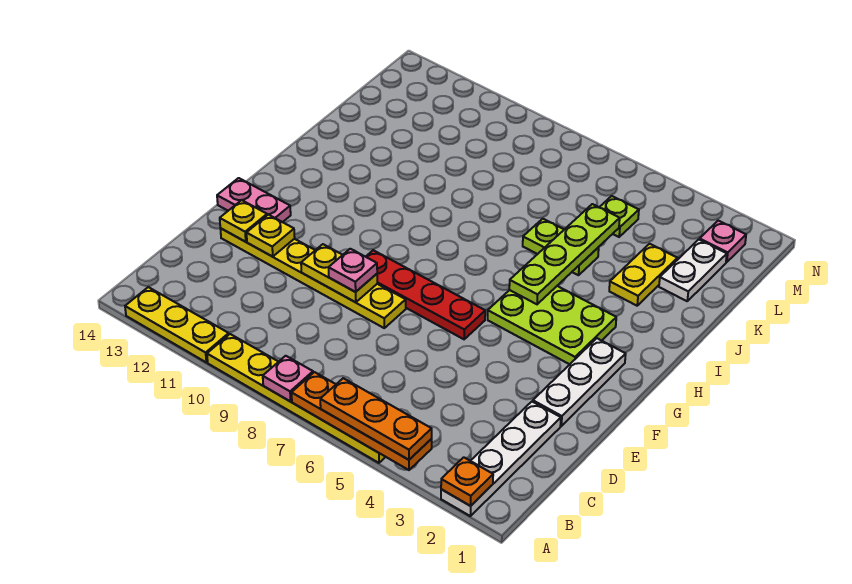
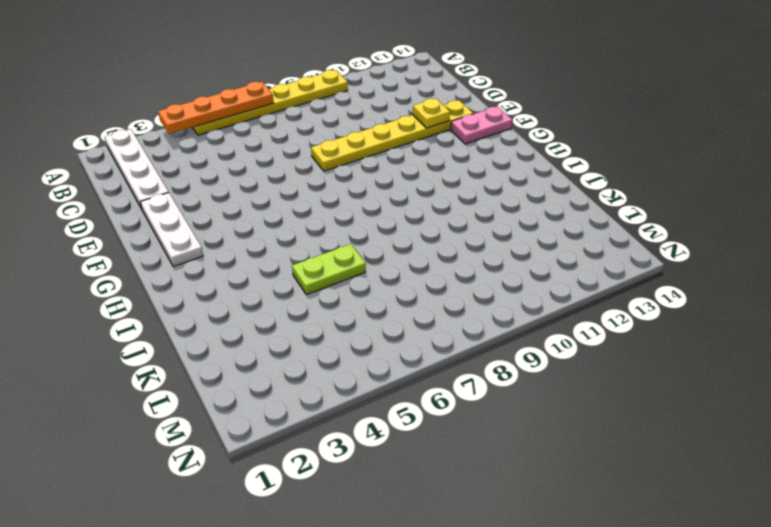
none -> yellow plate A11:A13 level 1
none -> red plate F6:F9 level 1
none -> lime plate G3:H5 level 1

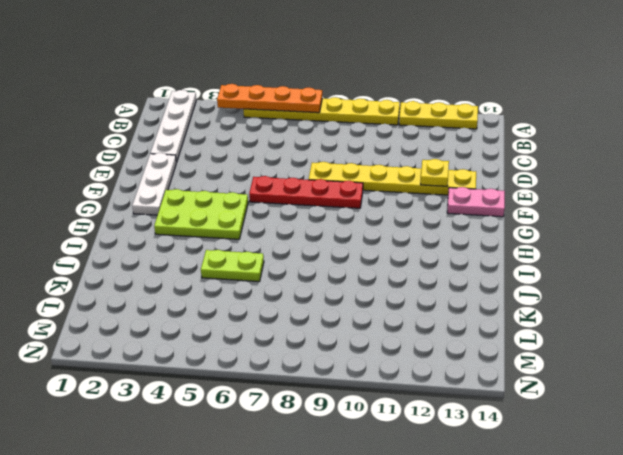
none -> yellow plate J3:K3 level 1
none -> white plate K2:L2 level 1
none -> lime plate L5 level 1

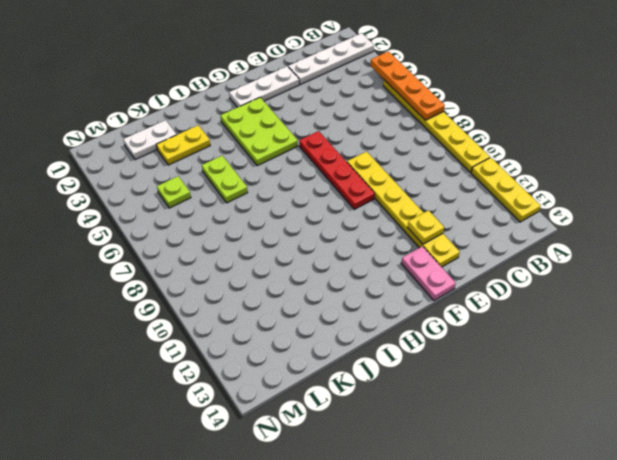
none -> pink plate M2 level 1
none -> orange plate A2 level 2
none -> pink plate A8 level 2

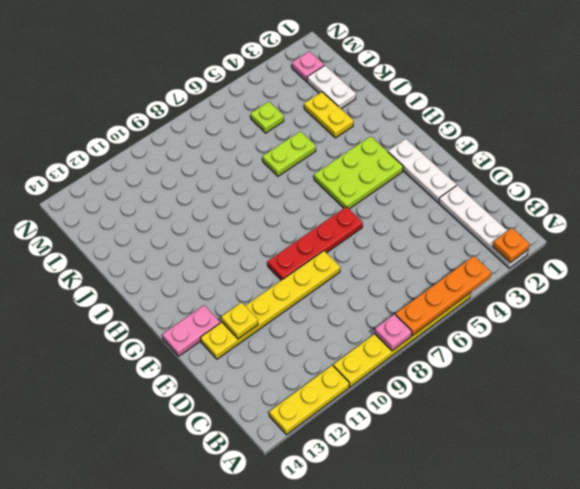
none -> yellow plate E9:E10 level 2
none -> yellow plate E13 level 2
none -> lime plate H5:K5 level 2

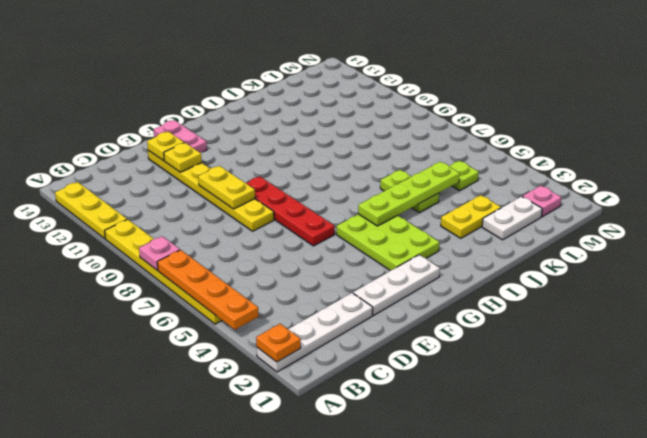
none -> orange plate A4:A6 level 3
none -> pink plate E9 level 3

